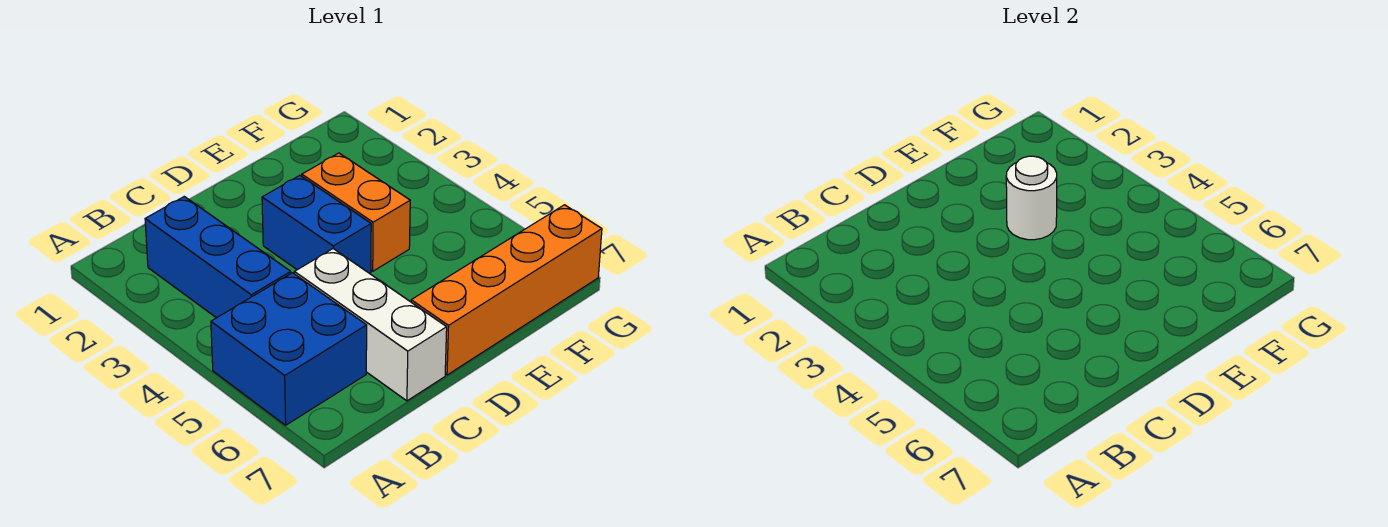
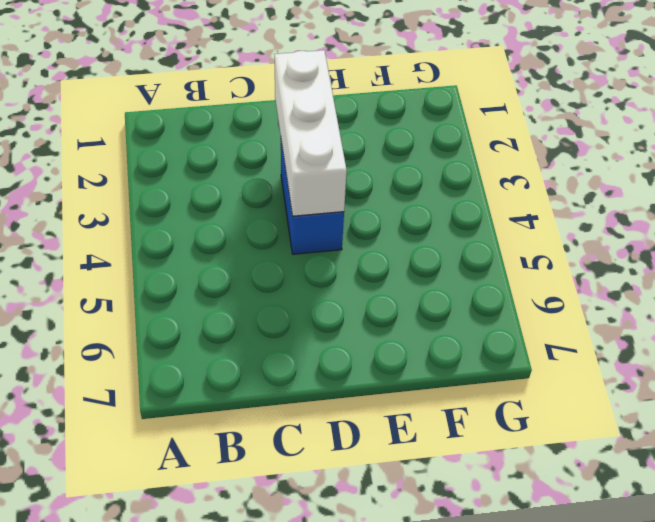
white brick D2:D4 level 2 -> white brick C5:C7 level 1
none -> blue brick A5:B6 level 1
none -> blue brick B2:B4 level 1

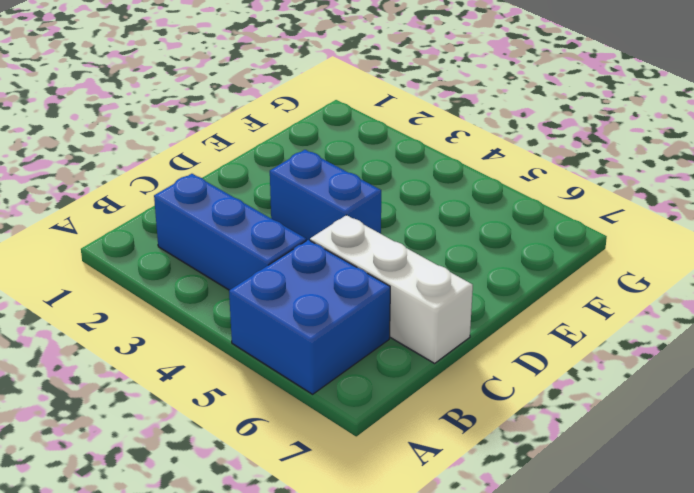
none -> orange brick D7:G7 level 1
none -> orange brick E3:E4 level 1

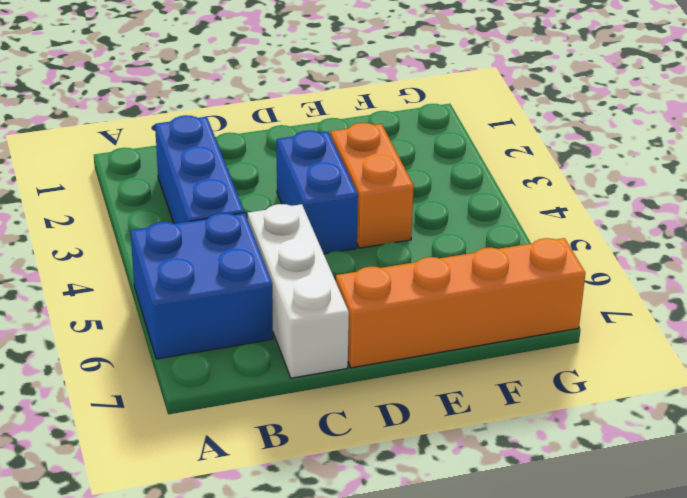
none -> white round brick E3 level 2

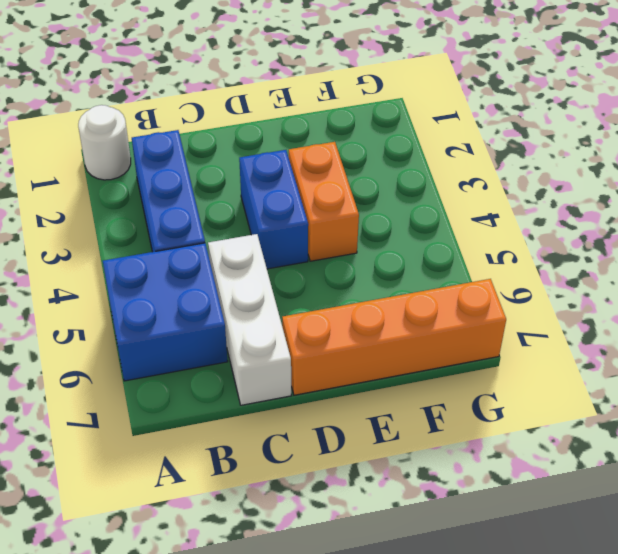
white round brick A1 level 1 -> white round brick E3 level 2

